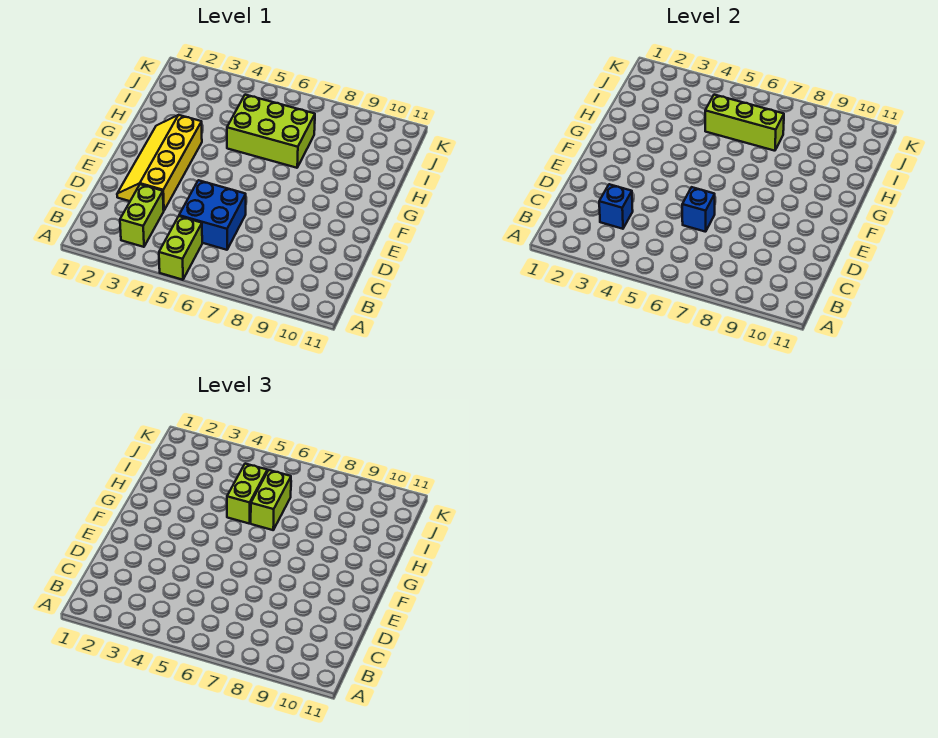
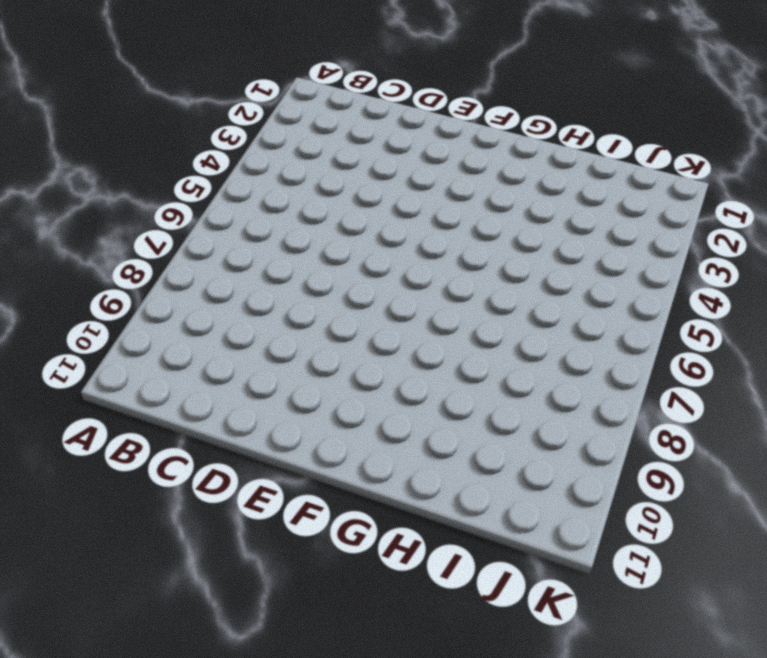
none -> lime brick A5:B5 level 1
none -> lime brick B3:C3 level 1

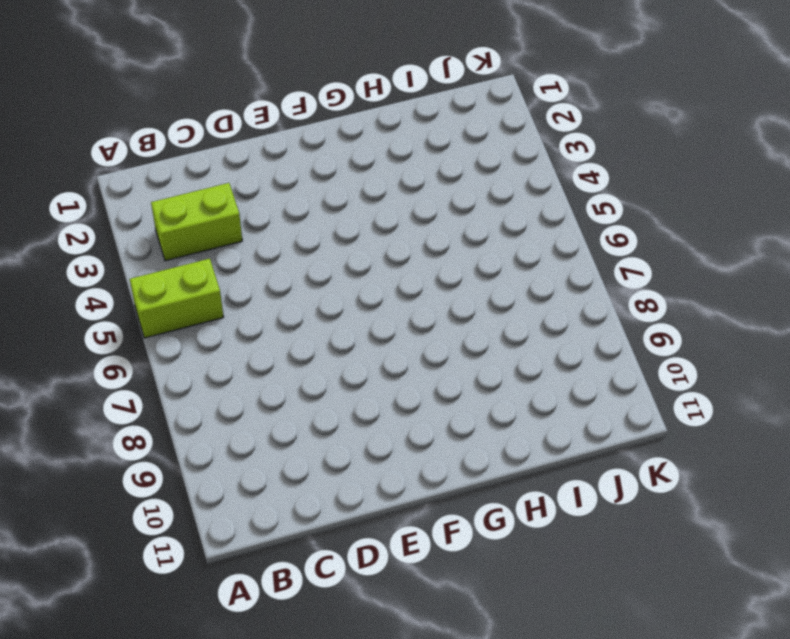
none -> blue brick C5:D6 level 1
none -> yellow slope D2:G3 level 1 top 3

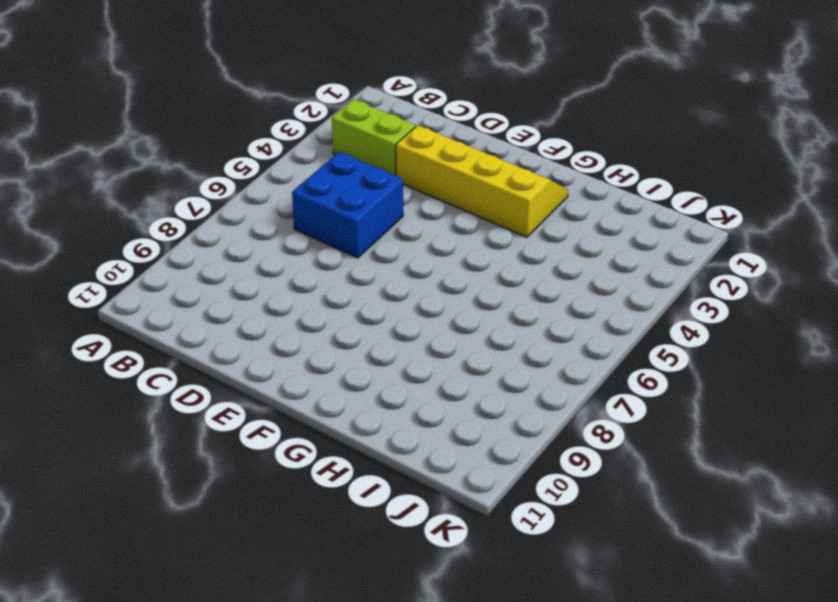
none -> lime brick A5:B5 level 1
none -> lime brick H5:I7 level 1

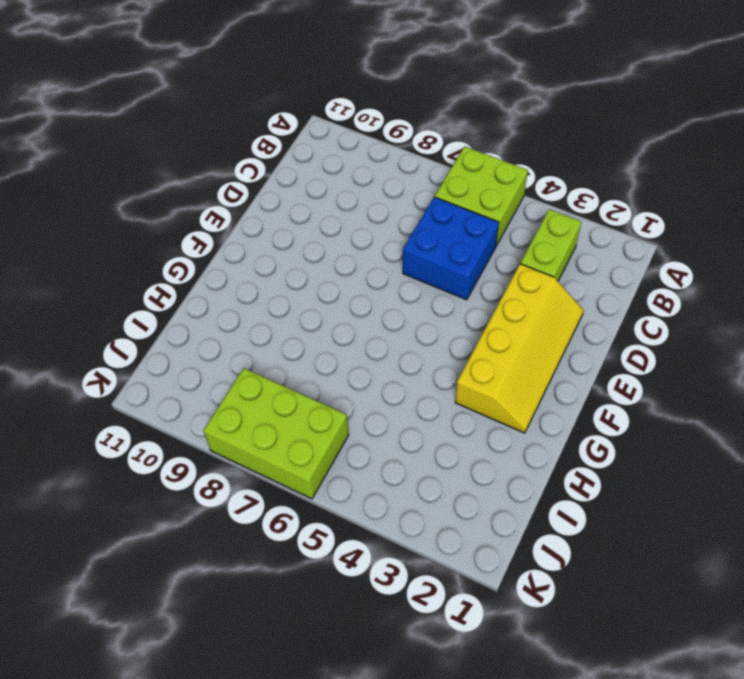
lime brick A5:B6 level 1 -> lime brick A5:B5 level 1
lime brick J6:K8 level 1 -> lime brick H5:I7 level 1
none -> blue brick C3 level 2
none -> blue brick D6 level 2

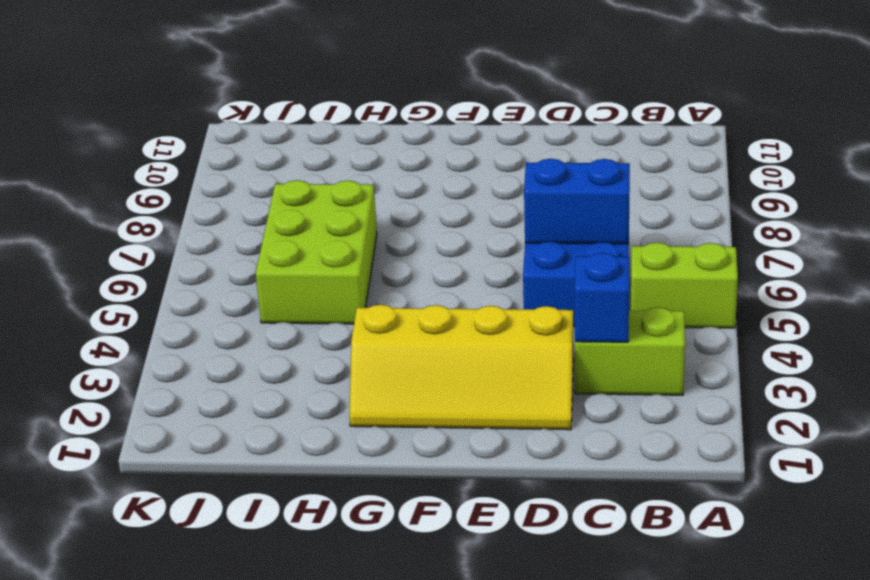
blue brick C6:D6 level 2 -> blue brick D6 level 2
none -> lime brick I5:I7 level 2
none -> lime brick H5:I5 level 3

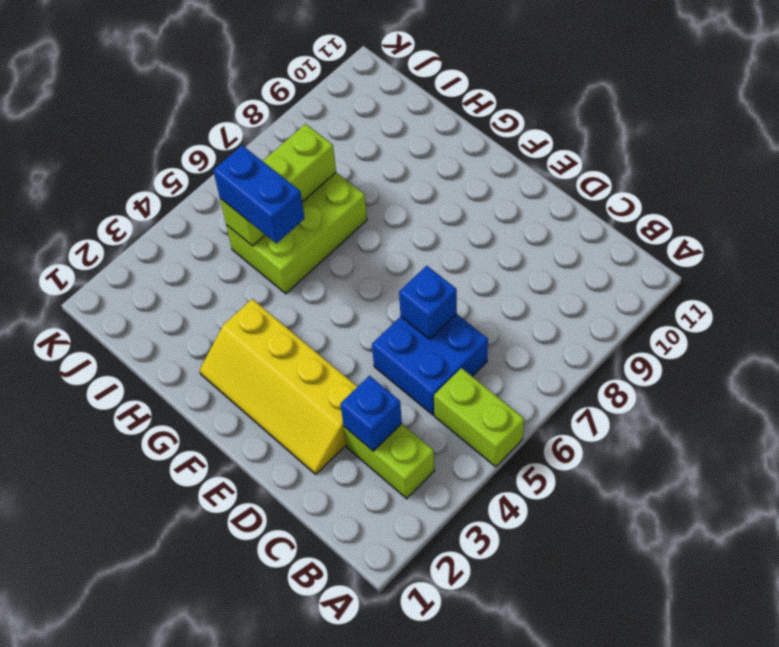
blue brick H5:I5 level 3 -> lime brick H5:I5 level 3
none -> lime brick H6:I6 level 3

